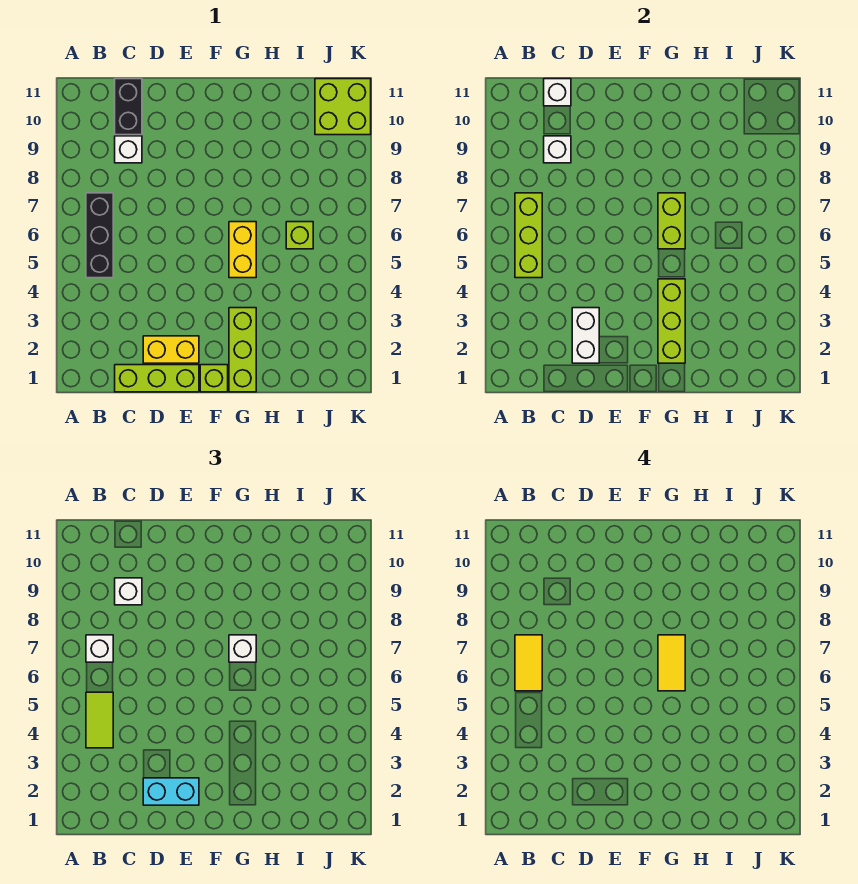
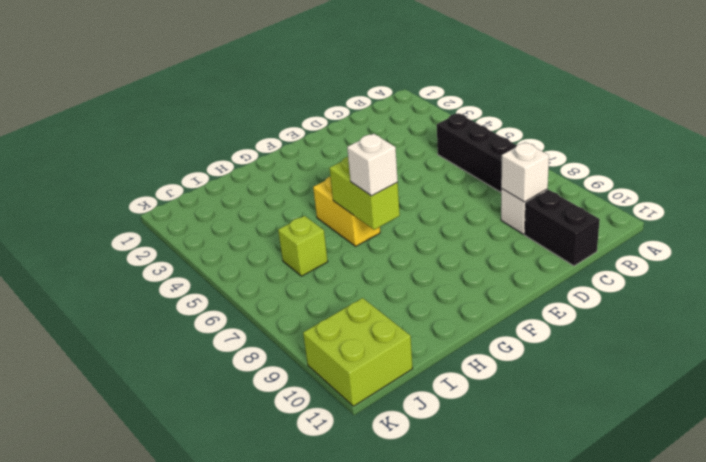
none -> lime brick C1:E1 level 1
none -> yellow brick D2:E2 level 1
none -> lime brick F1 level 1

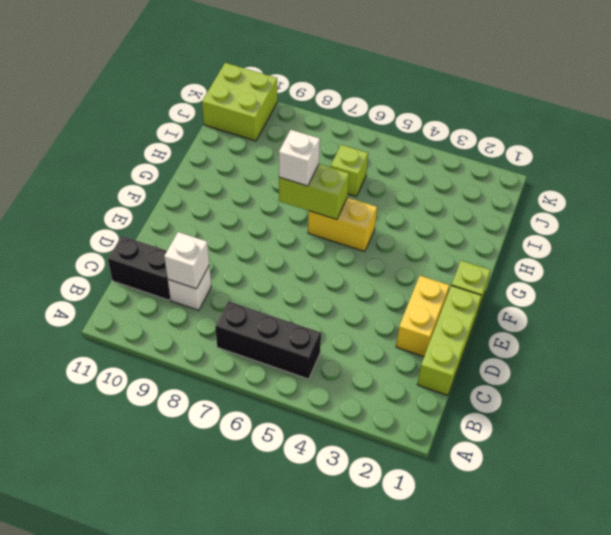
none -> lime brick G1:G3 level 1
none -> lime brick B5:B7 level 2
none -> white brick C11 level 2

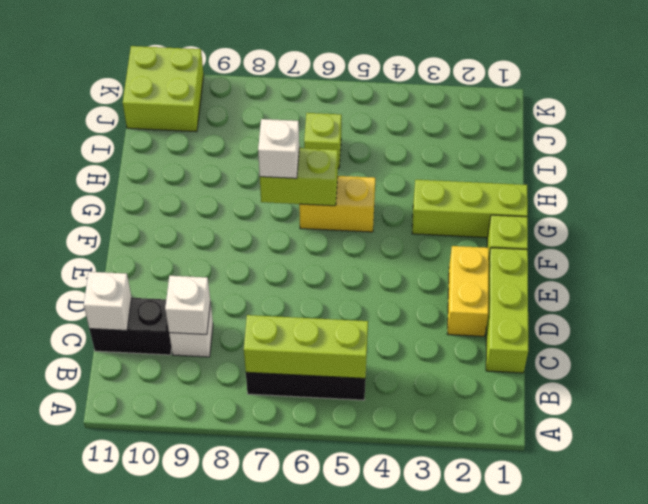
none -> white brick D2:D3 level 2
none -> lime brick G2:G4 level 2
none -> lime tile B4:B5 level 3

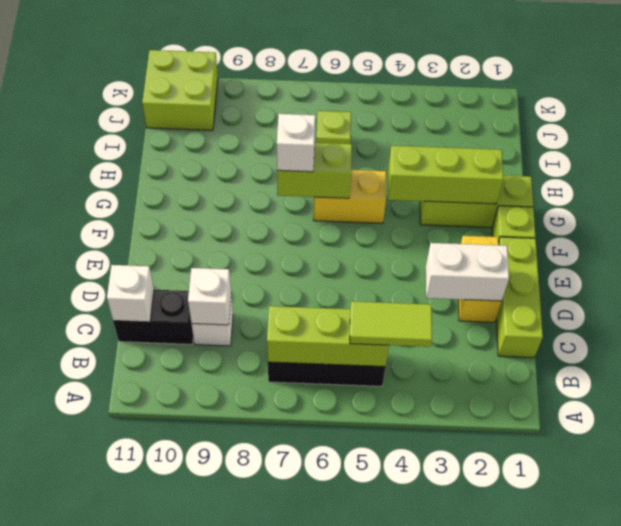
none -> white brick B7 level 3
none -> white brick C9 level 3
none -> cyan brick D2:E2 level 3

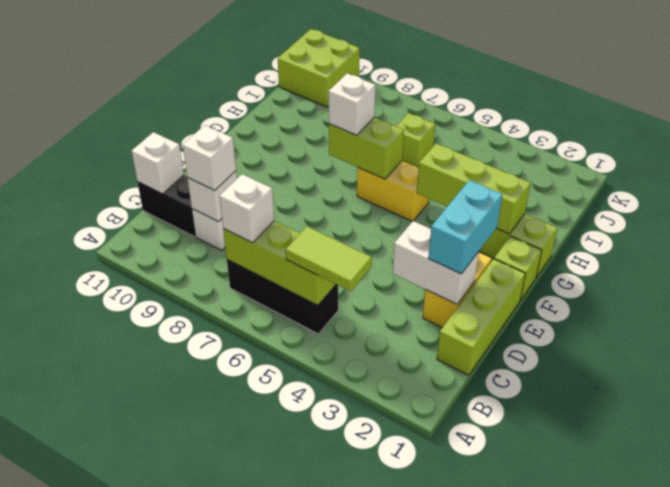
none -> yellow tile B6:B7 level 4
none -> yellow tile G6:G7 level 4

